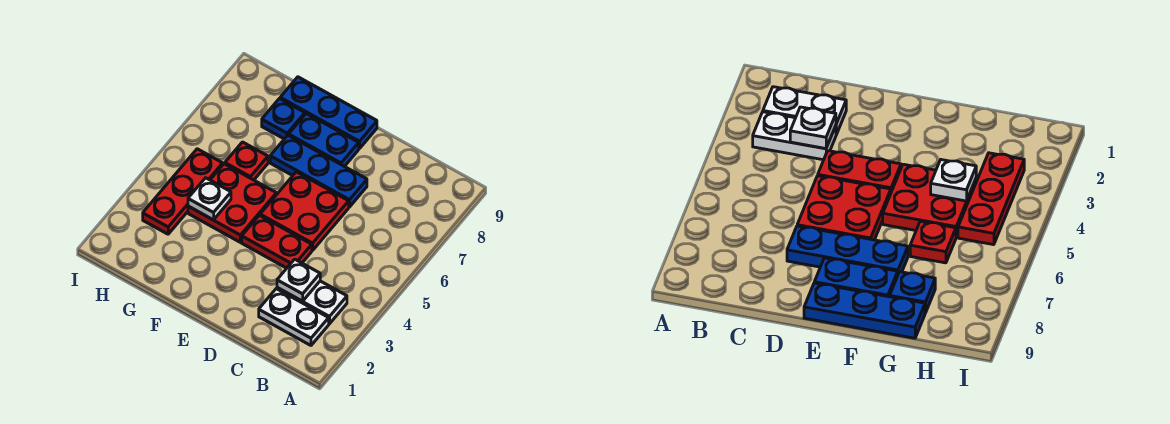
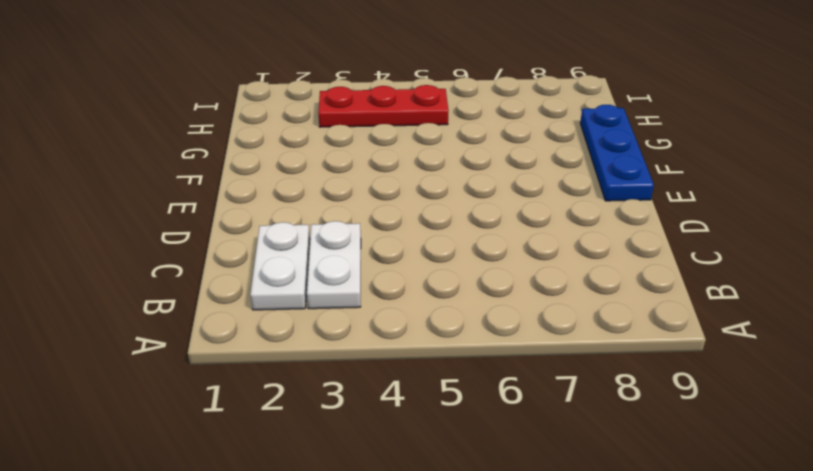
none -> red plate D4:E4 level 1
none -> red plate D5:E6 level 1
none -> blue plate D7:F7 level 1

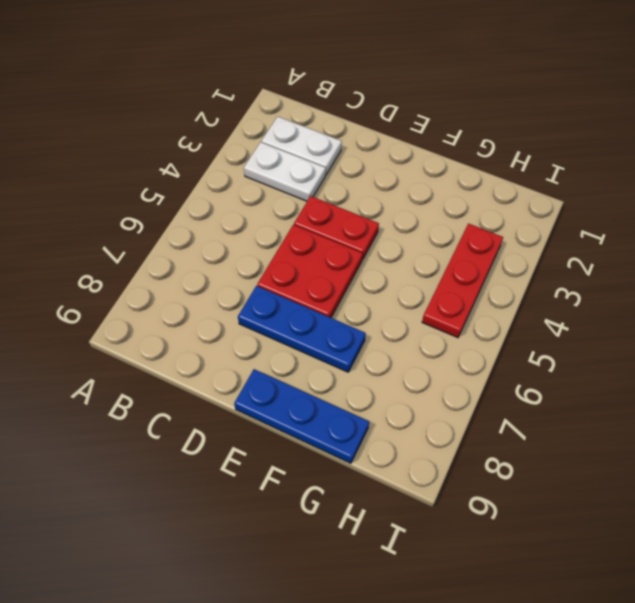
none -> blue plate E8:F8 level 1
none -> red plate F4:G5 level 1
none -> red plate G6 level 1

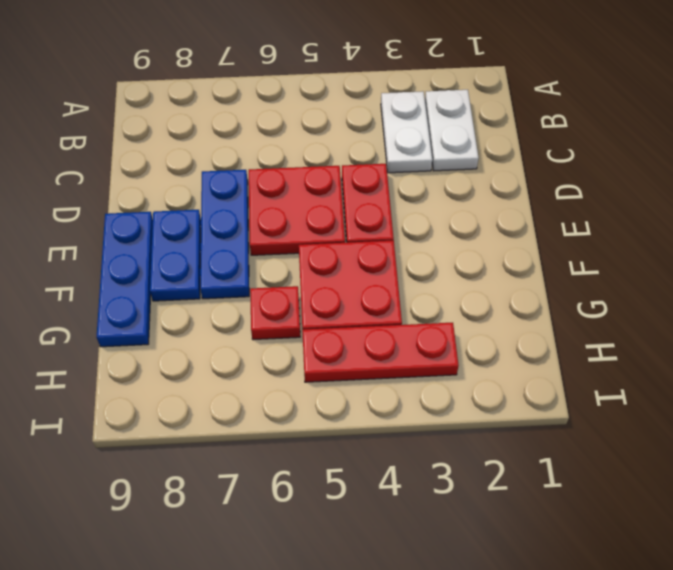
none -> blue plate G8 level 1
none -> white plate C3 level 2
none -> white plate G4 level 2

